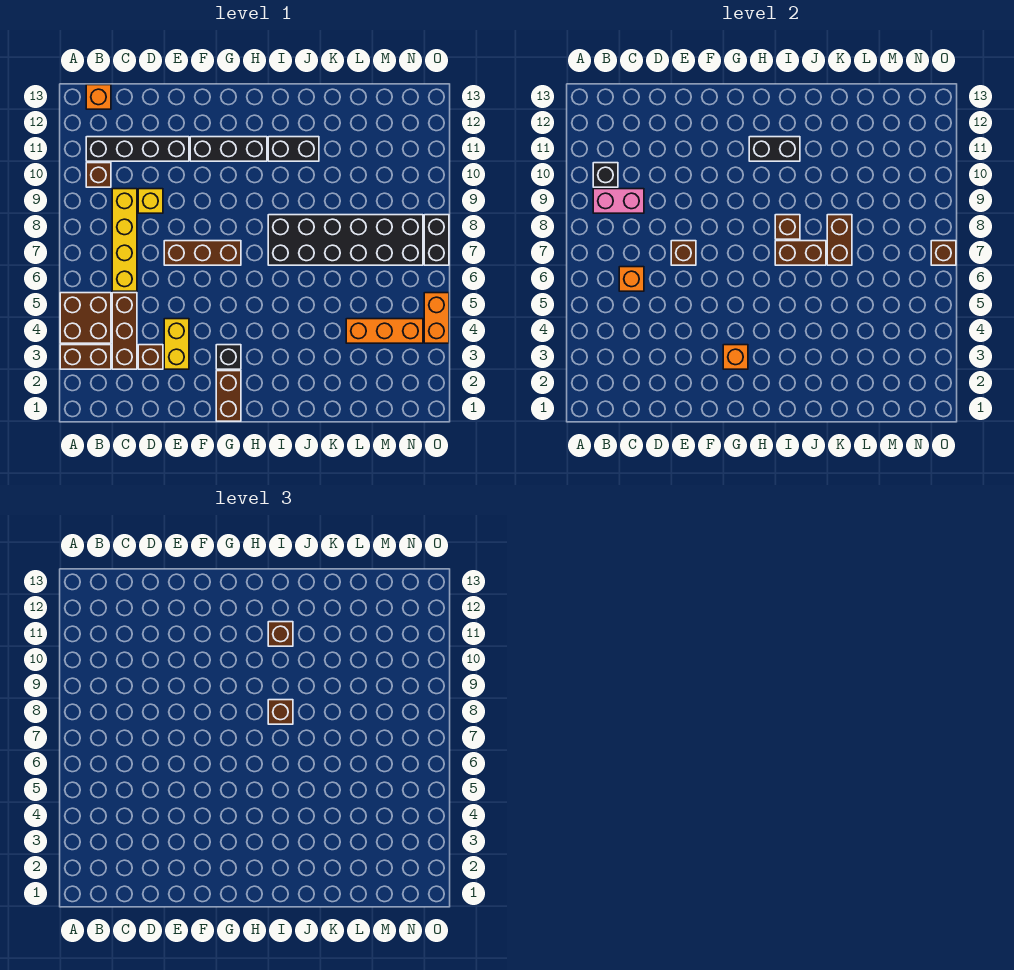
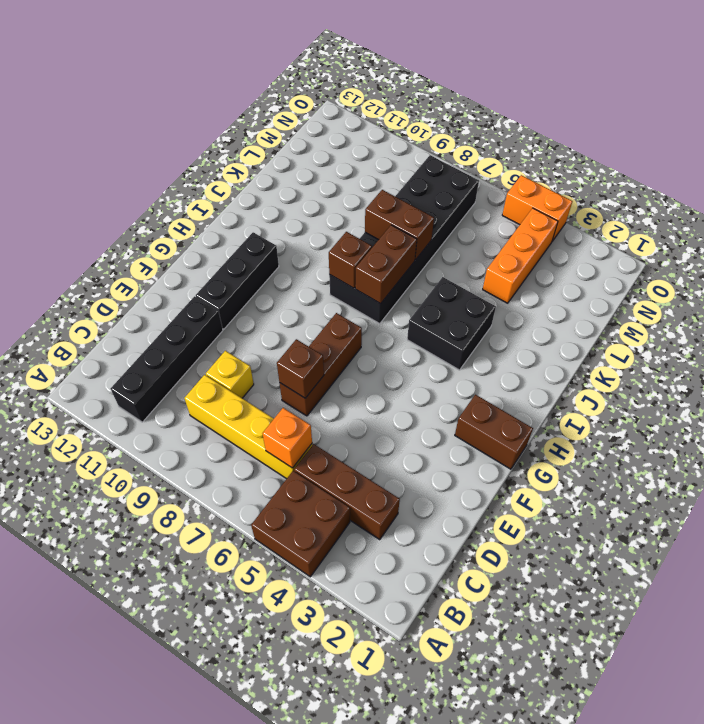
black brick I4:J5 level 1 -> none
none -> brown brick A3:B3 level 1
none -> brown brick B10 level 1
none -> orange brick B13 level 1
none -> brown brick D3 level 1

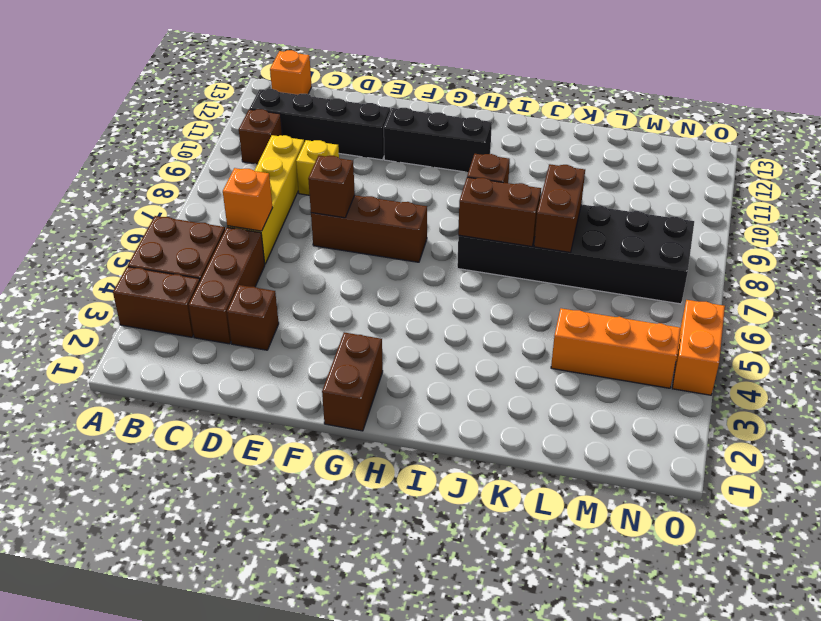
none -> yellow brick E3:E4 level 1
none -> black brick G3 level 1
none -> black brick I11:J11 level 1
none -> black brick O7:O8 level 1

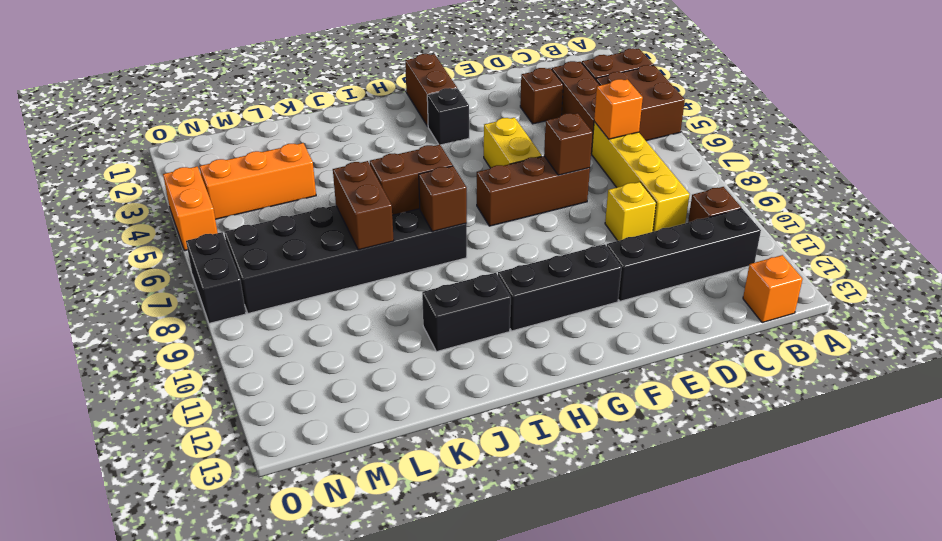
yellow brick F5:F6 level 1 -> yellow brick E3:E4 level 1
none -> pink brick B9:C9 level 2
none -> black brick B10 level 2
none -> orange brick G3 level 2
none -> black brick H11:I11 level 2

